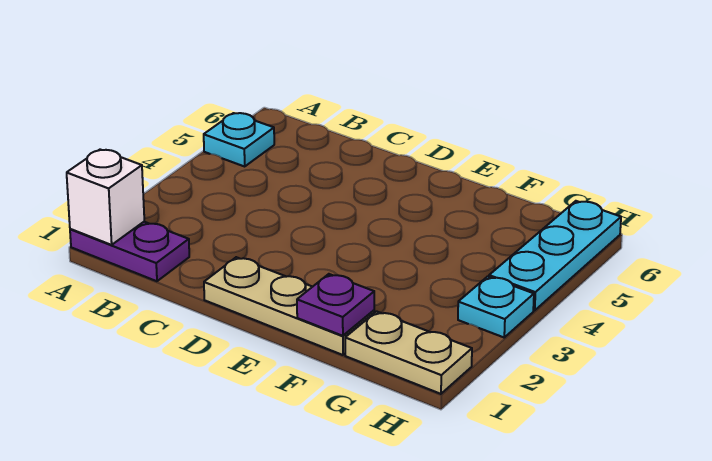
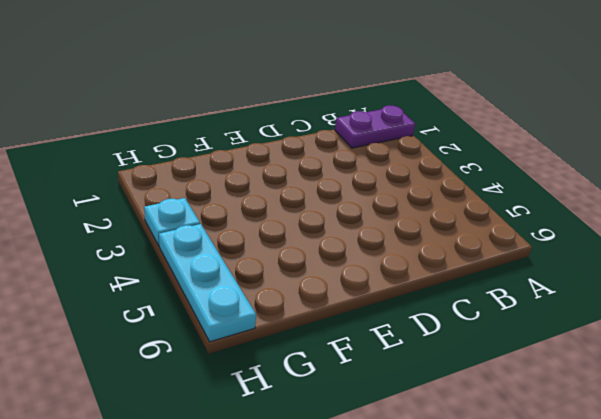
none -> cyan plate A5 level 1
none -> tan plate D1:F1 level 1

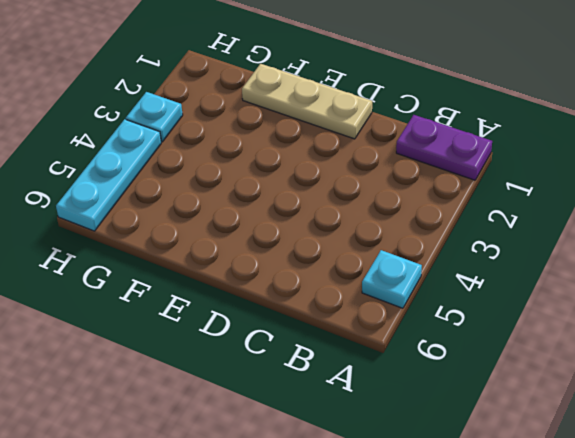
none -> tan plate G1:H1 level 1
none -> white brick A1 level 2

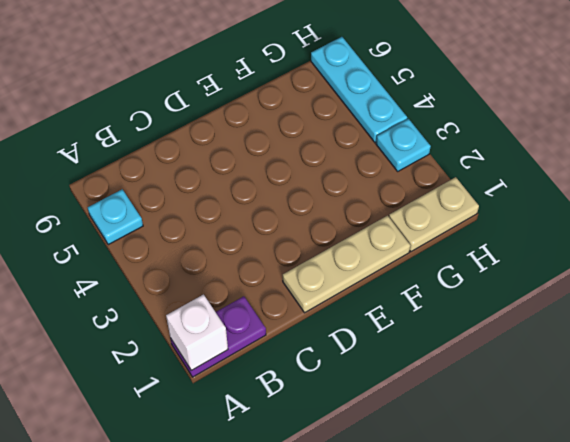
none -> purple plate F1 level 2

